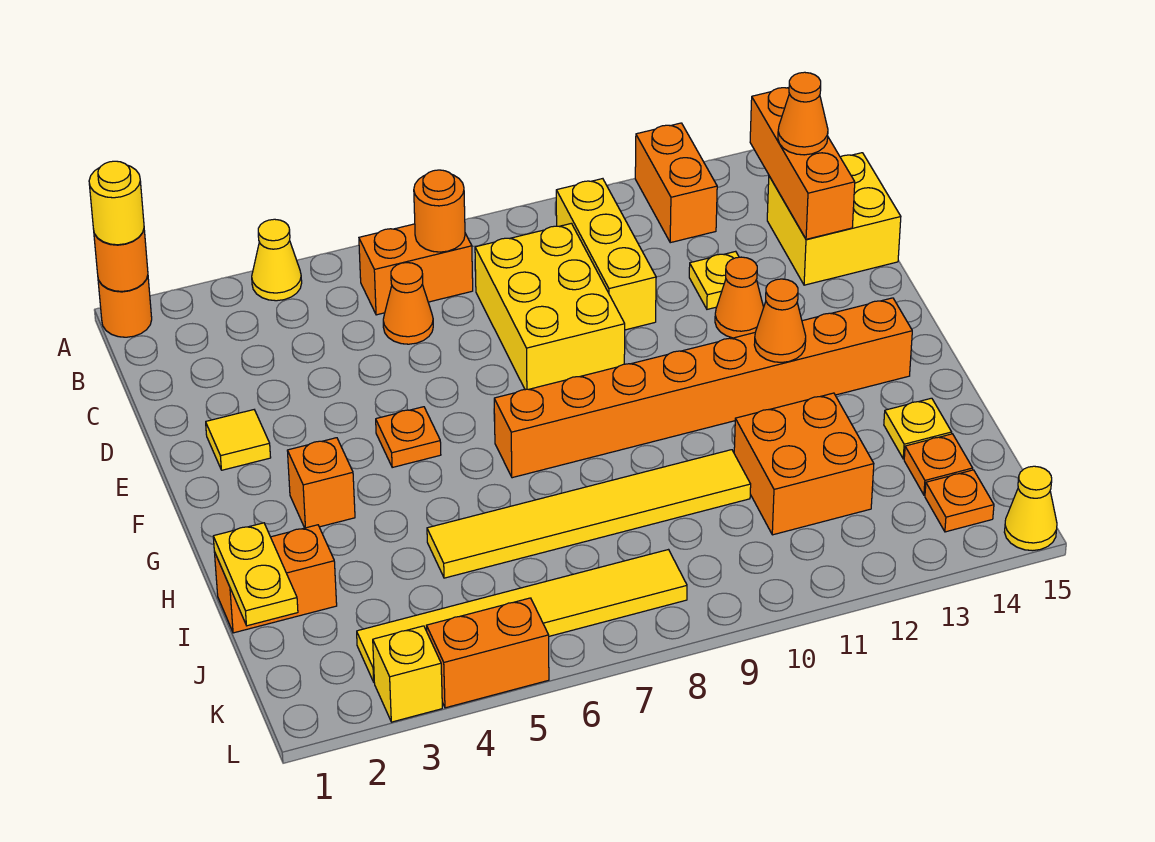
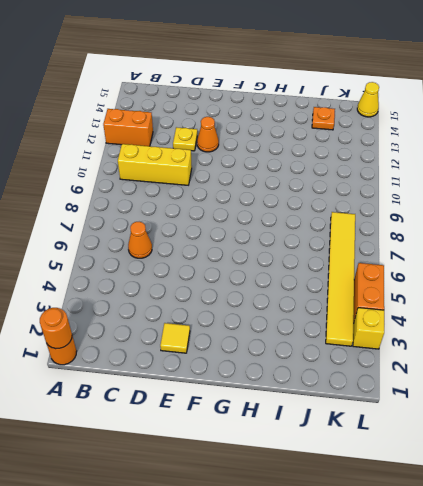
none -> yellow cone A4 level 1
none -> orange brick B6:B7 level 1
none -> yellow brick C8:E9 level 1
none -> yellow brick C14:D15 level 1

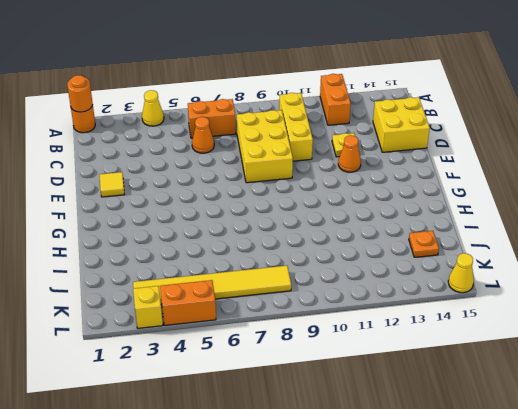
none -> orange plate F5 level 1
none -> orange brick G3 level 1
none -> orange brick G7:G14 level 1
none -> orange brick I1:I2 level 1

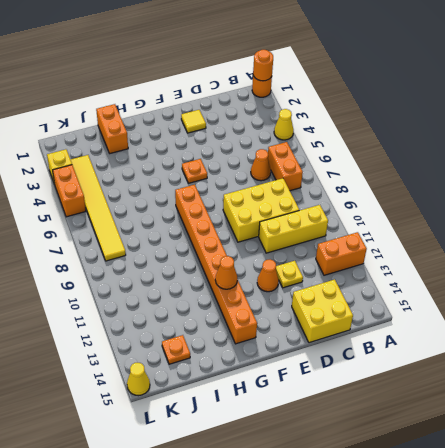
none -> orange brick G3 level 1
none -> yellow tile I5:I10 level 1
none -> orange brick I11:J12 level 1
none -> yellow plate I14 level 1

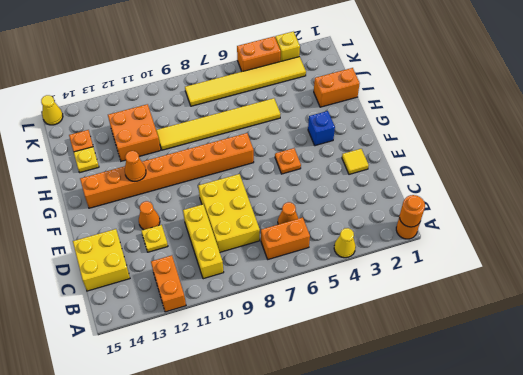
blue brick G3 level 1 -> orange brick G3 level 1
none -> orange plate K14 level 1
none -> orange round brick B7 level 2
none -> orange brick B14:D14 level 2
none -> yellow plate I1:J1 level 2

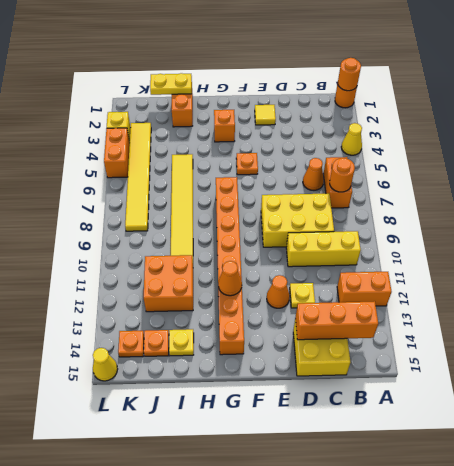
none -> yellow round brick A1 level 3
none -> orange cone C14 level 3

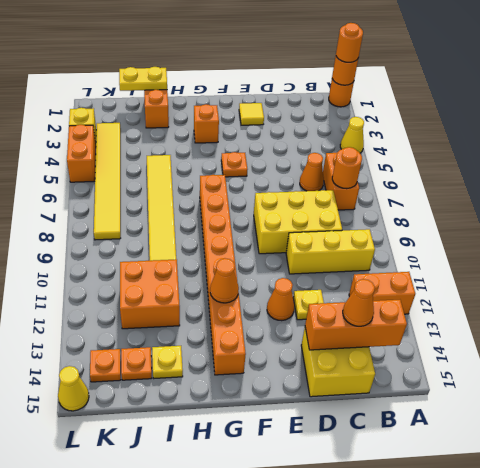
orange round brick A1 level 3 -> yellow round brick A1 level 3

